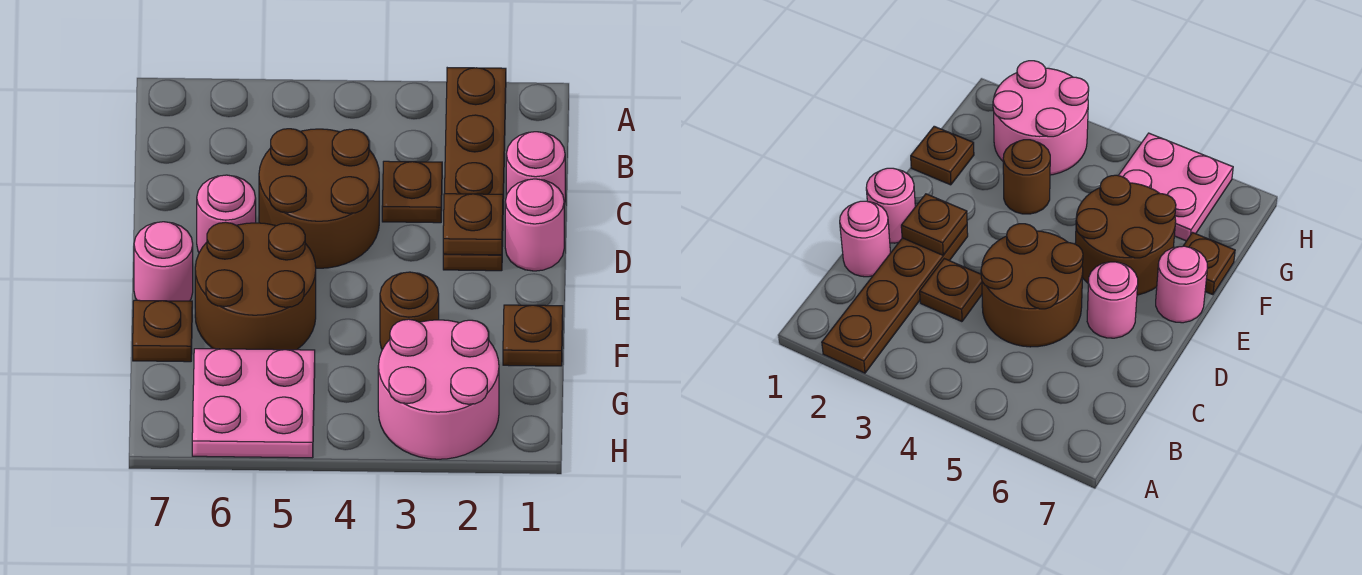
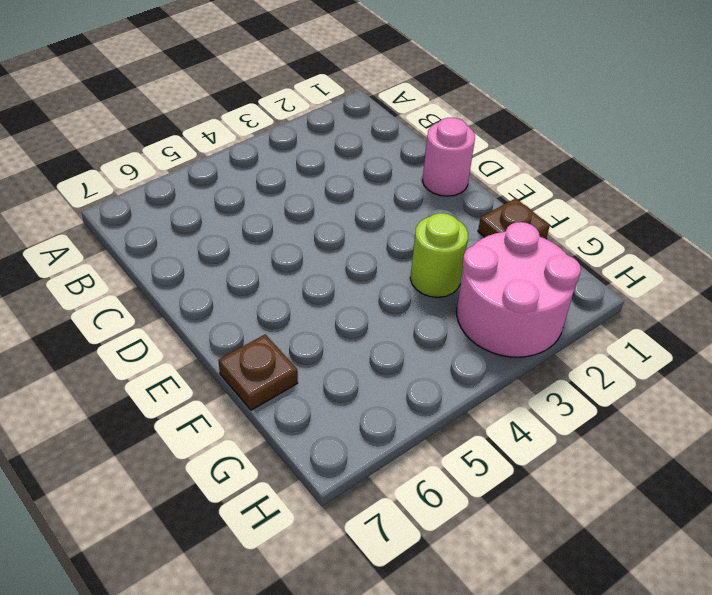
lime round brick F3 level 1 -> brown round brick F3 level 1
none -> brown plate A2:D2 level 1
none -> pink round brick C1 level 1
none -> brown plate C3 level 1

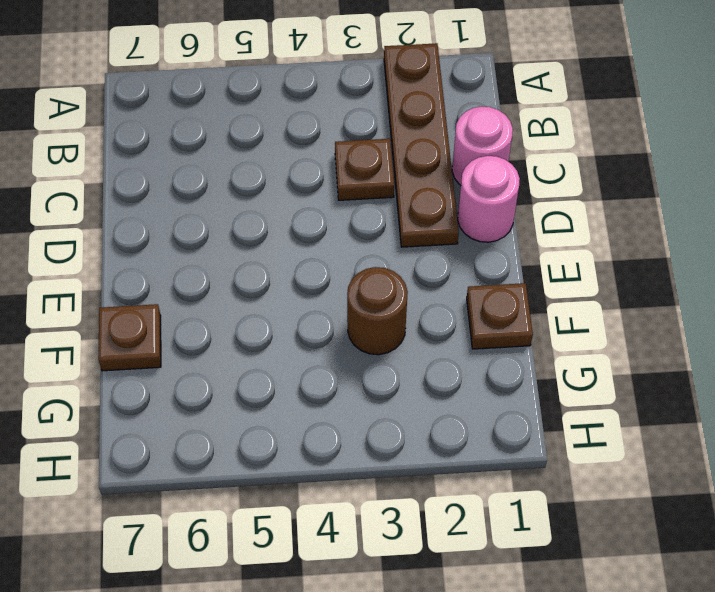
none -> brown round brick C4:D5 level 1
none -> pink round brick D6 level 1
none -> brown round brick E5:F6 level 1

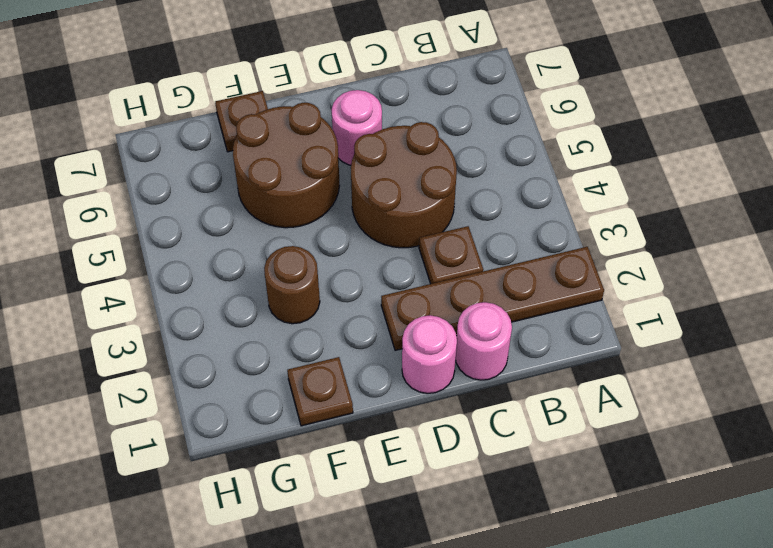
none -> pink round brick E7 level 1
none -> pink round brick G2:H3 level 1
none -> pink plate G5:H6 level 1

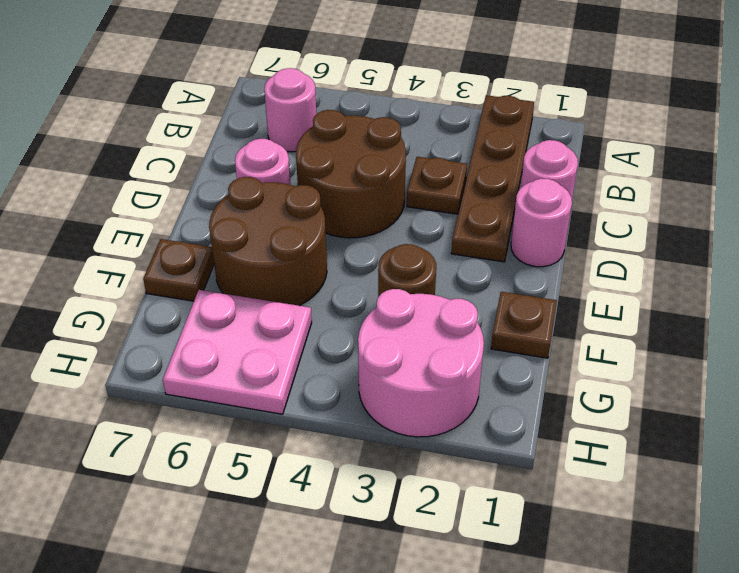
pink round brick B6 level 1 -> pink round brick E7 level 1
none -> brown plate D2 level 2

